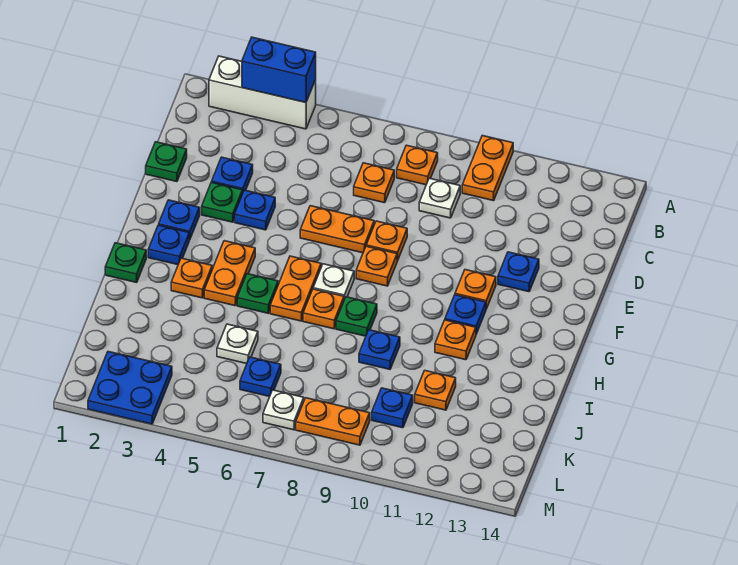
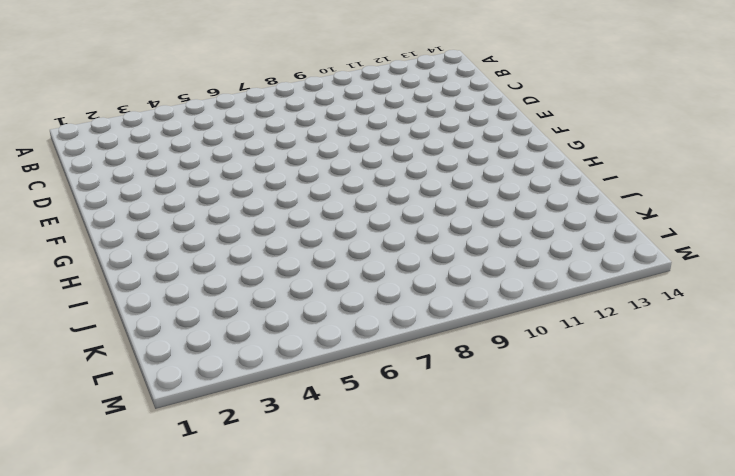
none -> white brick A2:A4 level 1
none -> orange plate A10:B10 level 1
none -> orange plate B8 level 1
none -> orange plate C7 level 1

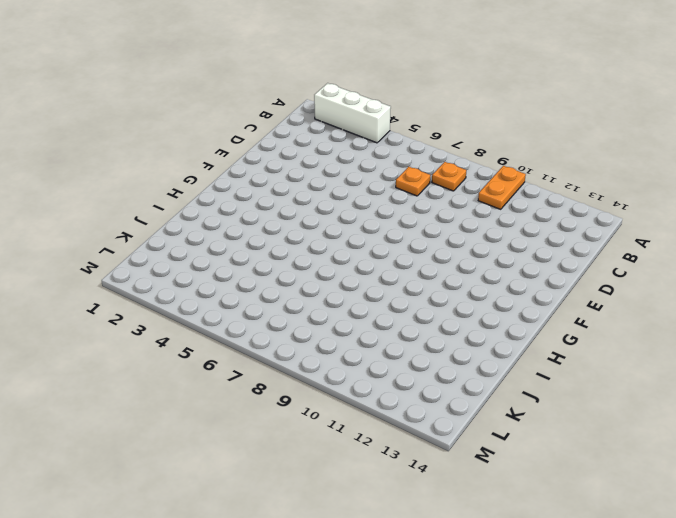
none -> white plate C9 level 1
none -> green plate D1 level 1
none -> blue plate D3 level 1
none -> green plate E3 level 1

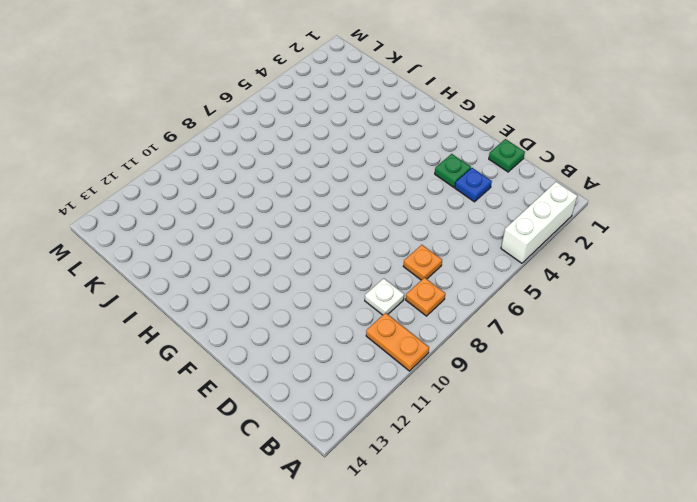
none -> blue plate E4 level 1
none -> orange plate E6:E7 level 1
none -> orange plate E8 level 1
none -> blue plate E12 level 1

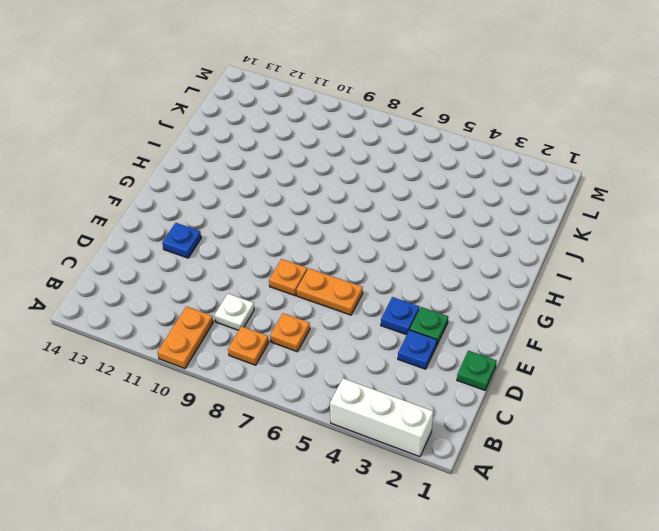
none -> blue plate F2 level 1
none -> orange plate F8 level 1
none -> orange plate F11 level 1
none -> blue plate G2 level 1

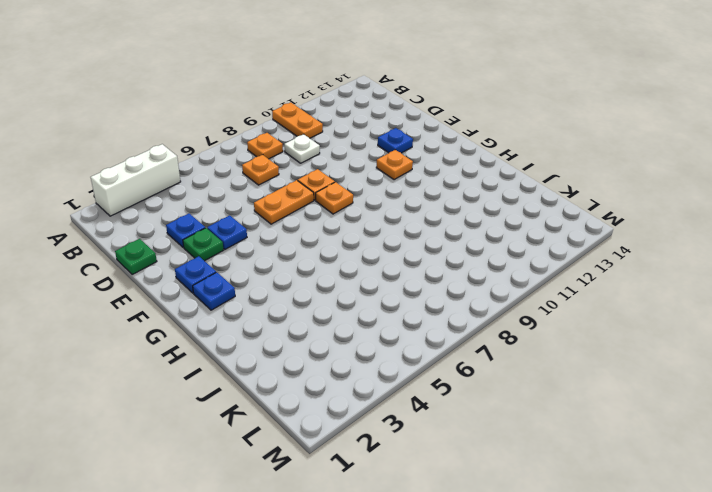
none -> orange plate G4:H4 level 1
none -> orange plate G6:H6 level 1
none -> white plate G7 level 1
none -> blue plate G11 level 1

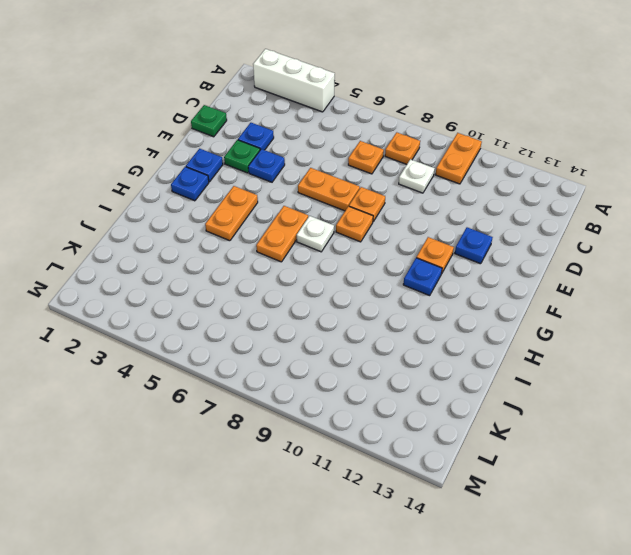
none -> green plate H1 level 1
none -> orange plate H3 level 1
none -> green plate H5 level 1
none -> orange plate H7 level 1

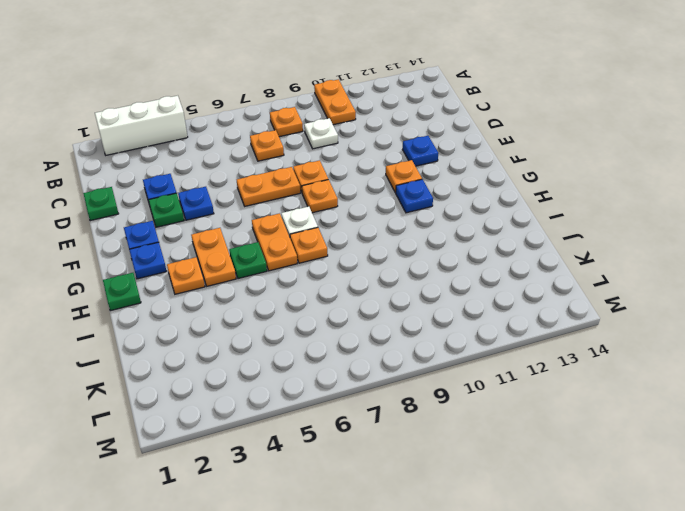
none -> green plate H8 level 1
none -> orange plate H11 level 1
none -> blue plate I9 level 1
none -> white plate J5 level 1

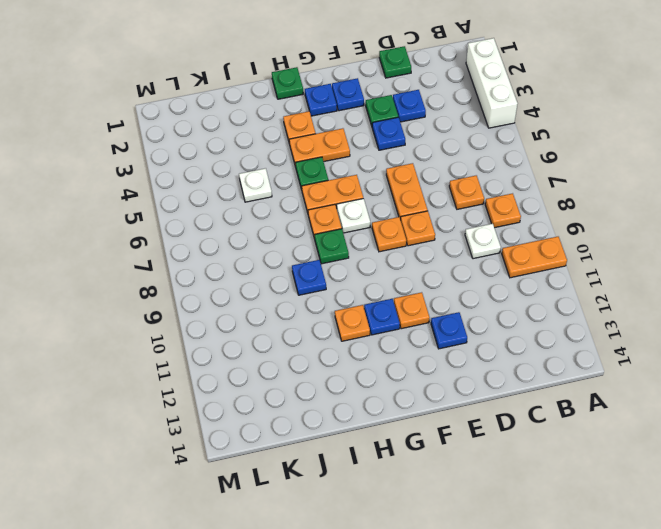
none -> orange plate J11 level 1
none -> blue plate K6 level 1
none -> blue plate K10 level 1
none -> blue plate L2:M3 level 1

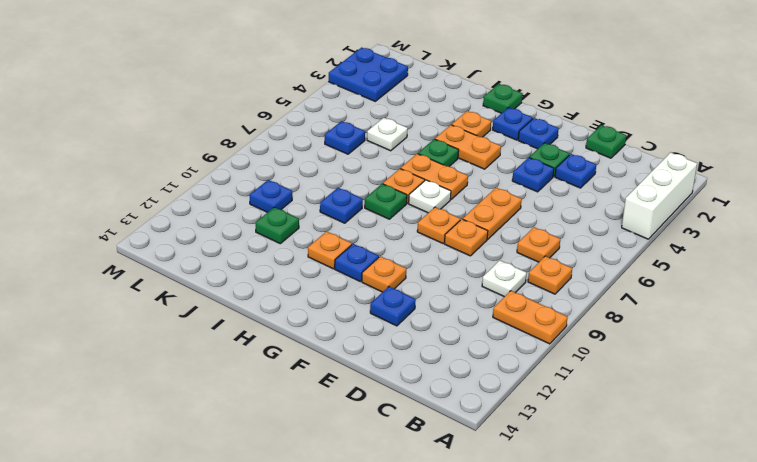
green plate J11 level 1 -> orange plate J11 level 1
none -> white plate L7 level 1
none -> orange plate L8:L9 level 1
none -> blue brick A3:A4 level 2

